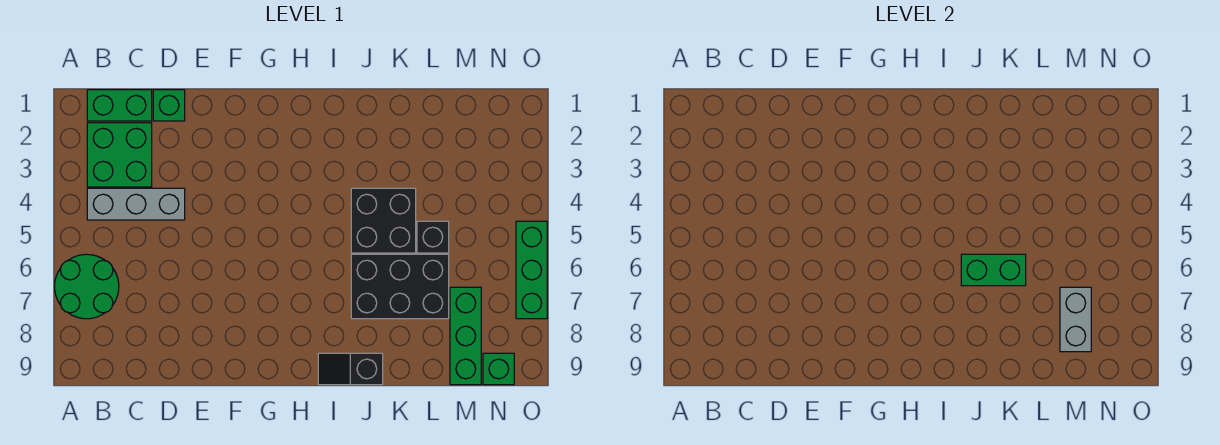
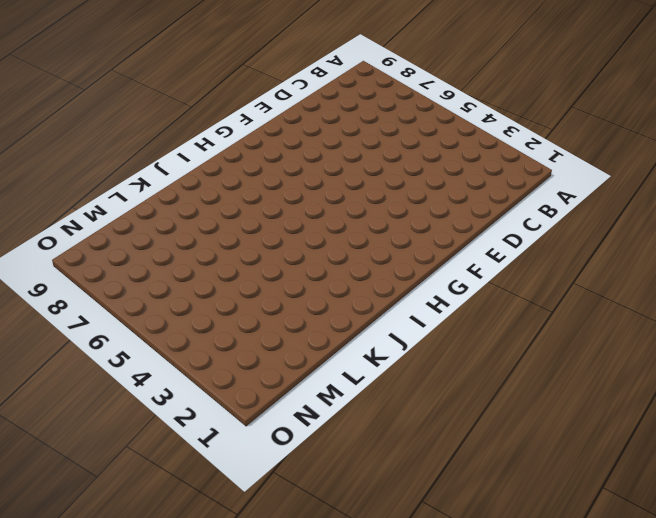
none -> green round brick A6:B7 level 1
none -> green brick B1:C1 level 1
none -> green brick B2:C3 level 1

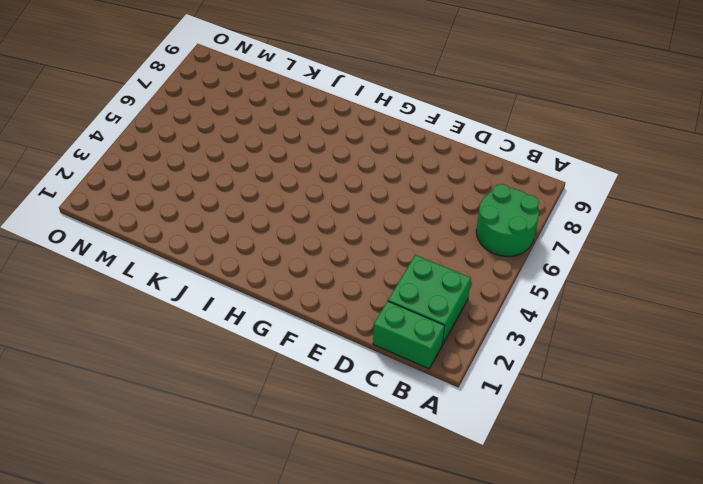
none -> grey brick B4:D4 level 1
none -> green brick D1 level 1
none -> black slope I9:J9 level 1 top J

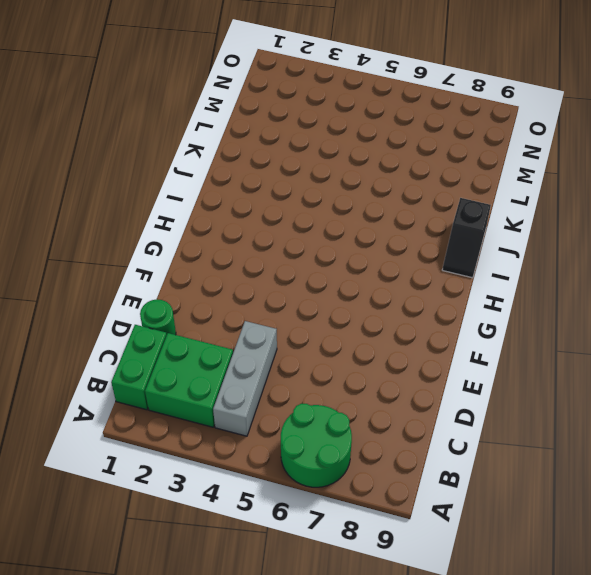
green round brick D1 level 1 -> green brick D1 level 1
none -> black brick J4:K5 level 1
none -> black brick J6:L7 level 1
none -> black brick L5 level 1

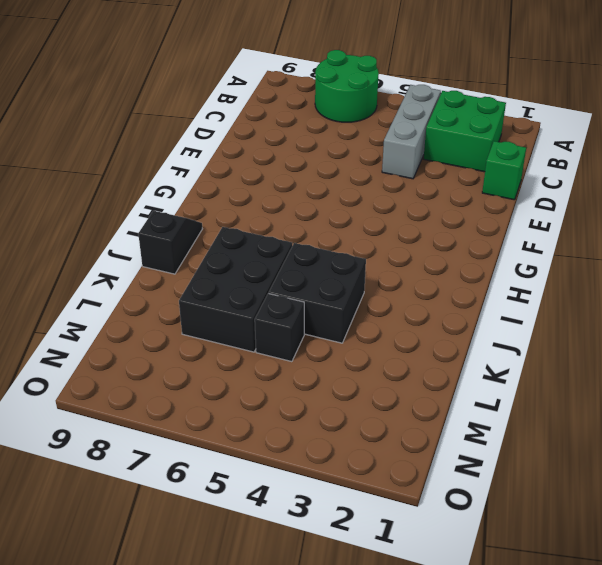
none -> green brick B1:C1 level 1
none -> green brick M7:M9 level 1
none -> green brick N9 level 1

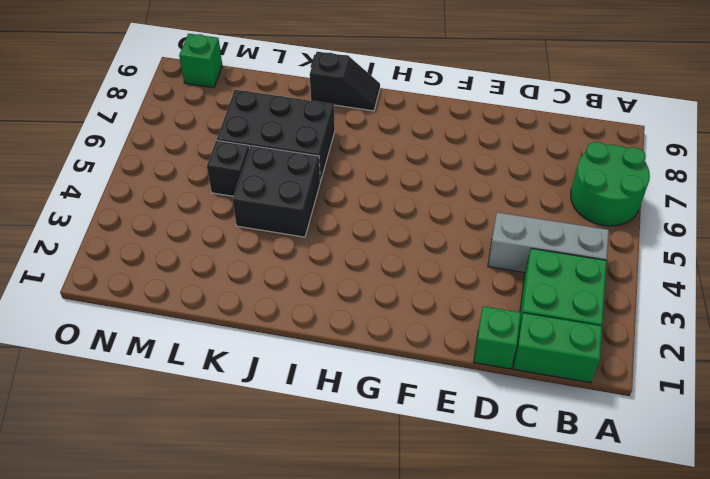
none -> green brick M7:M9 level 1
none -> green brick O5:O7 level 1
none -> green brick J6:K6 level 2

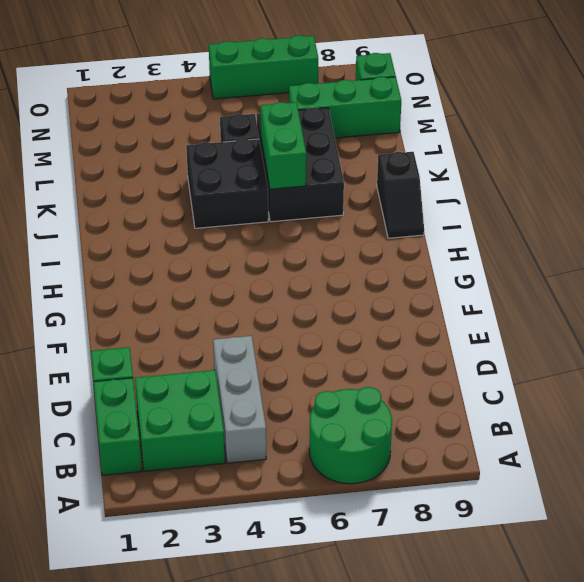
none -> grey brick M7:M8 level 2

